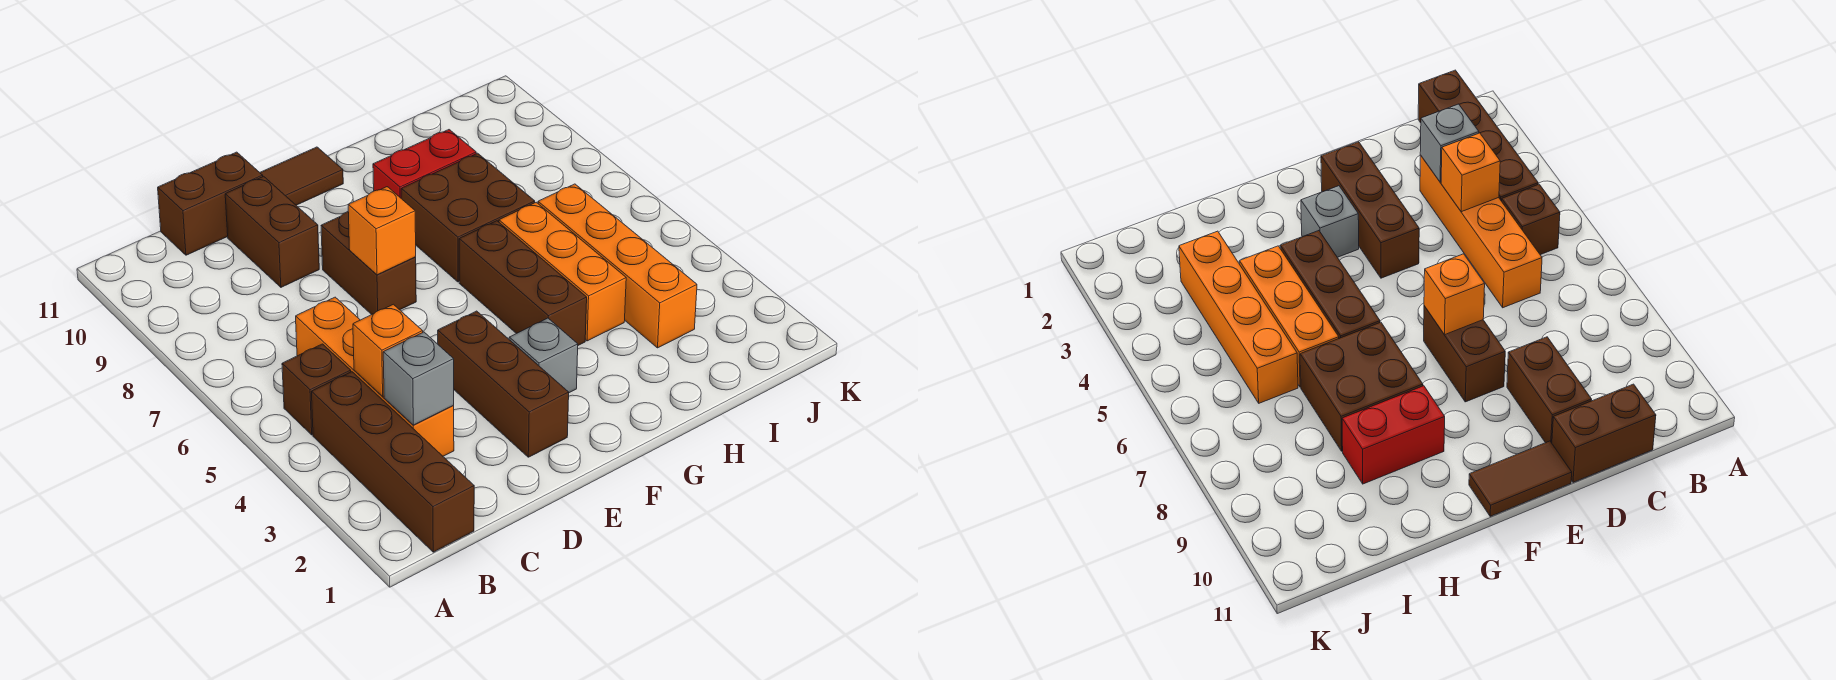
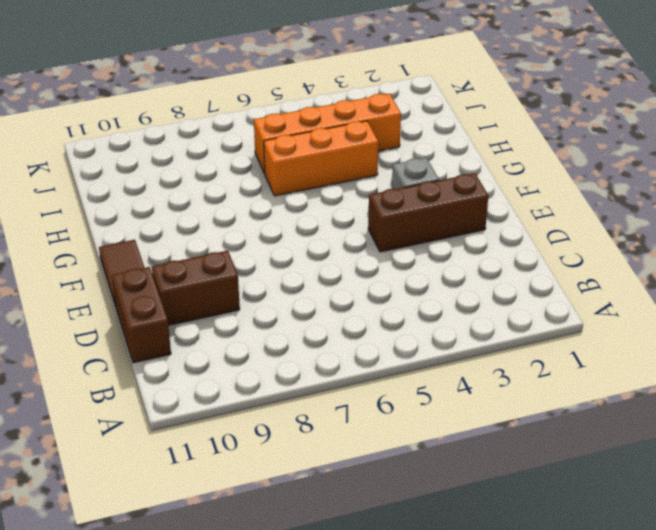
none -> brown brick B1:B4 level 1
none -> brown brick B5 level 1
none -> orange brick C3:C6 level 1

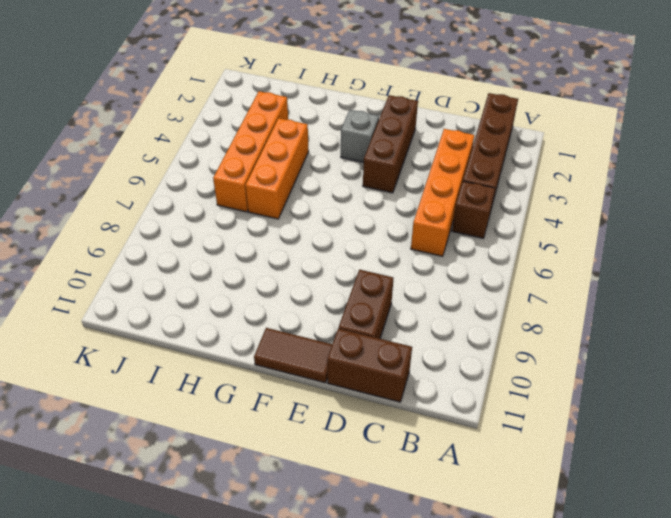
none -> brown brick E7:E8 level 1
none -> brown brick G4:G6 level 1
none -> brown brick G7:H8 level 1

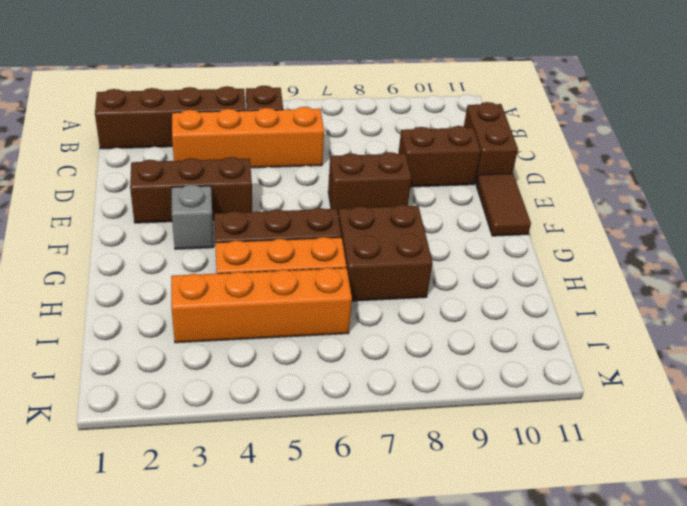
none -> red brick G9:H9 level 1
none -> grey brick C3 level 2
none -> orange brick C4 level 2

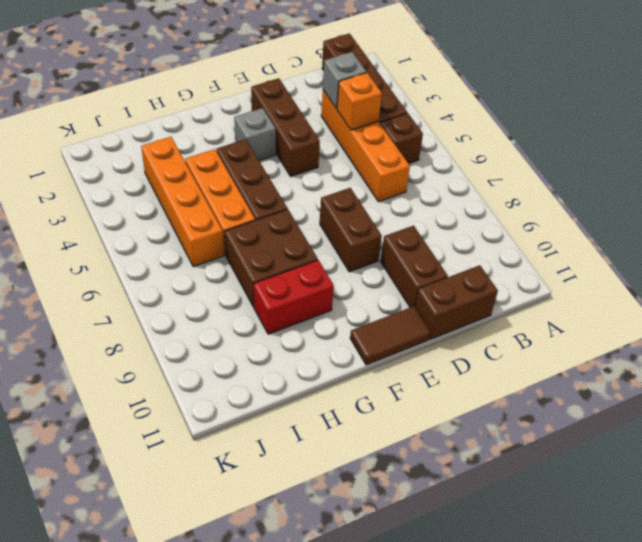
none -> orange brick E7 level 2

